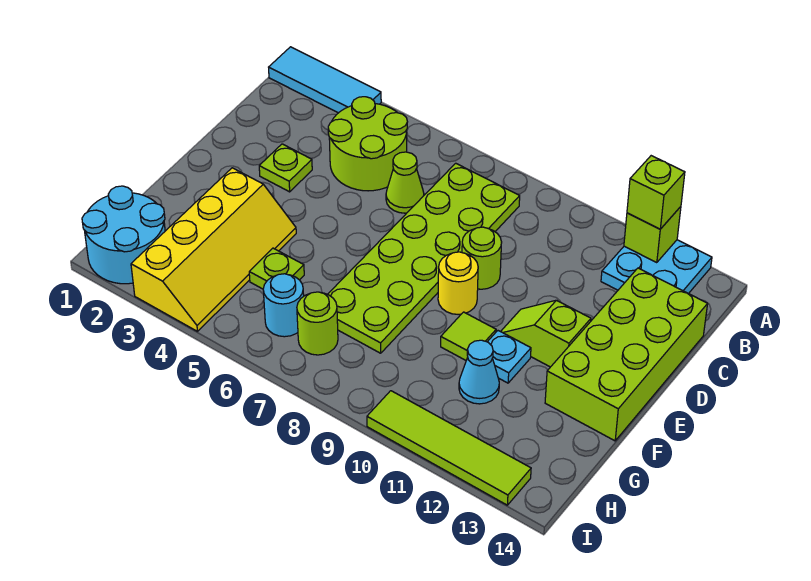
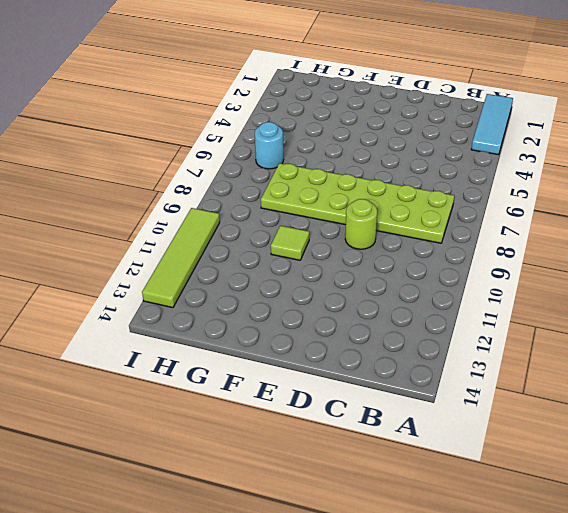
none -> cyan plate A12:B13 level 1
none -> lime round brick B4:C5 level 1
none -> lime cone C6 level 1

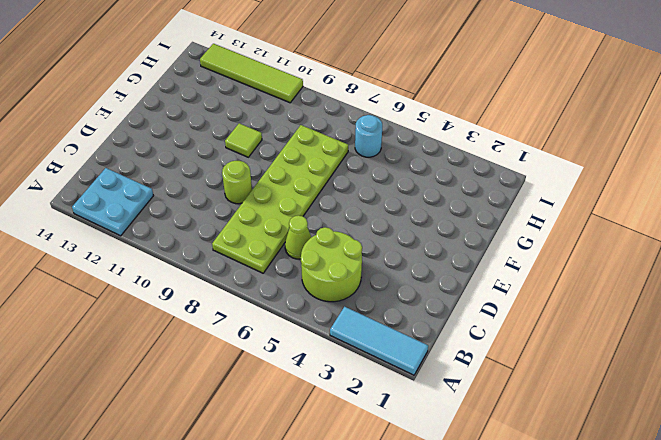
none -> lime brick C13:F14 level 1
none -> lime plate D3 level 1
none -> yellow round brick E9 level 1

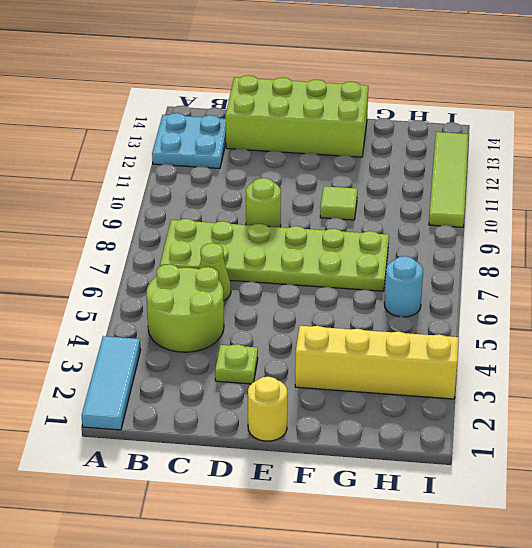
yellow round brick E1 level 1 -> yellow round brick E9 level 1
none -> lime slope E11:E12 level 1 top 12
none -> cyan plate F11 level 1
none -> lime plate G5 level 1

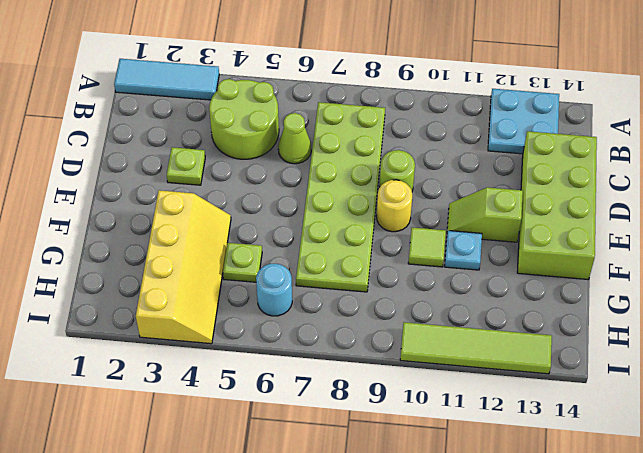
none -> cyan cone G11 level 1
none -> cyan round brick H1:I2 level 1
none -> lime round brick H7 level 1

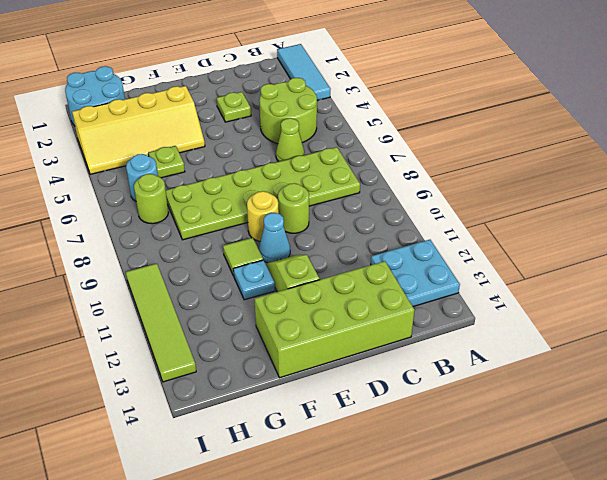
cyan cone E10 level 1 -> cyan cone G11 level 1
none -> lime brick A12 level 2
none -> lime brick A12 level 3

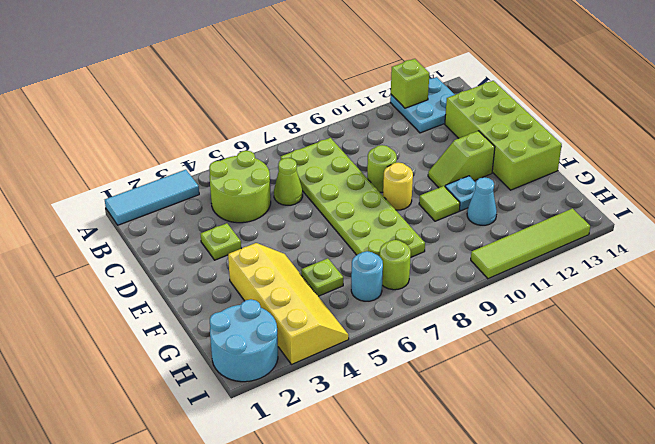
none -> lime brick A12 level 3

